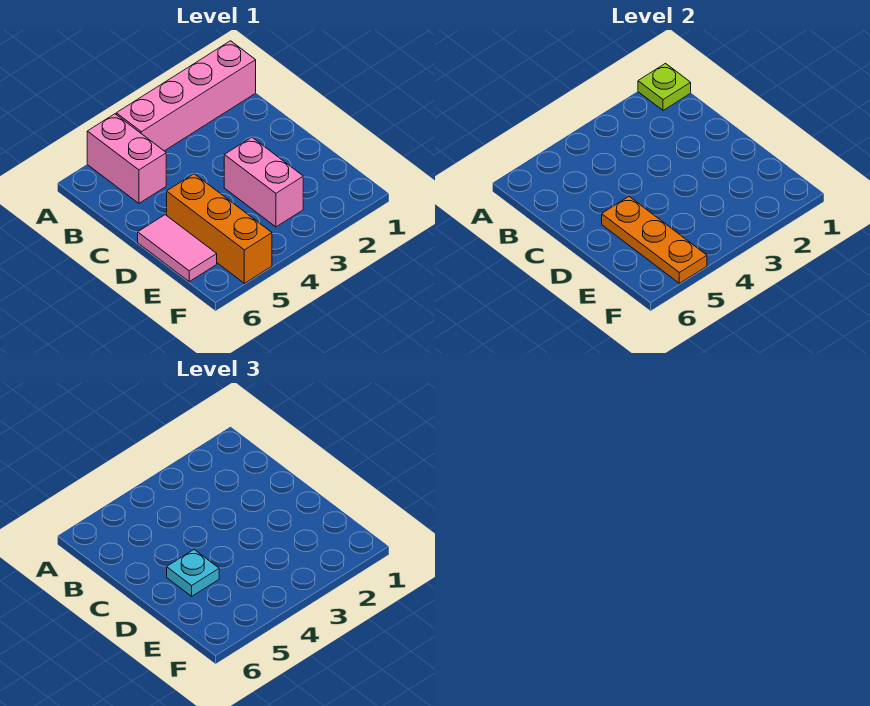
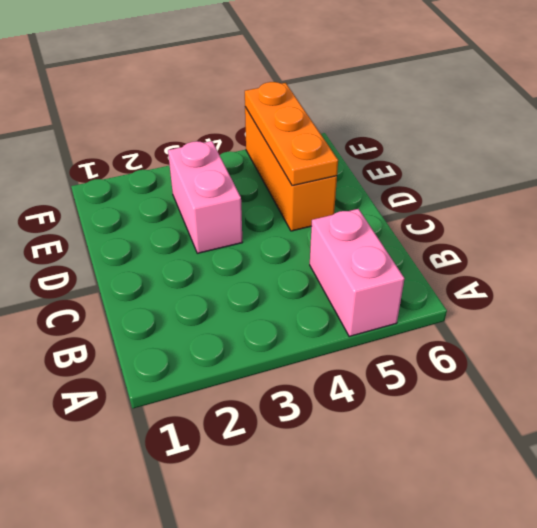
none -> pink brick A1:A4 level 1
none -> pink tile D6:E6 level 1

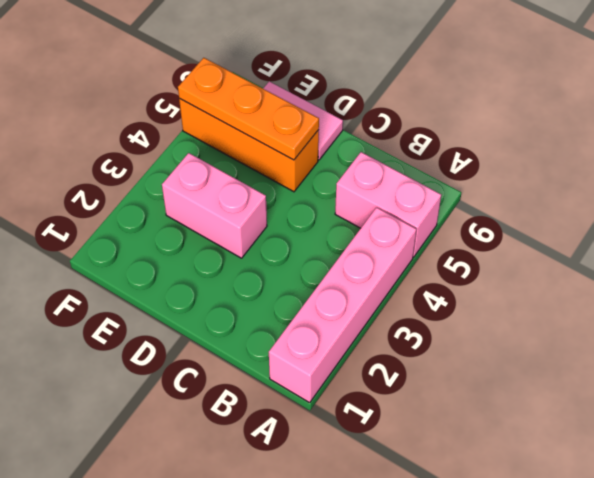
none -> lime plate A1 level 2
none -> cyan plate D5 level 3

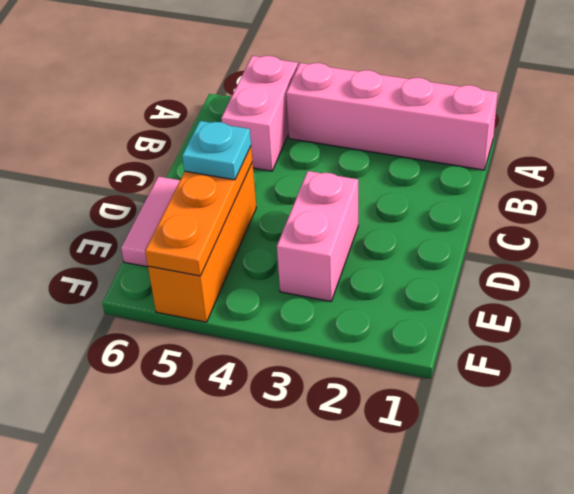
none -> lime plate A1 level 2

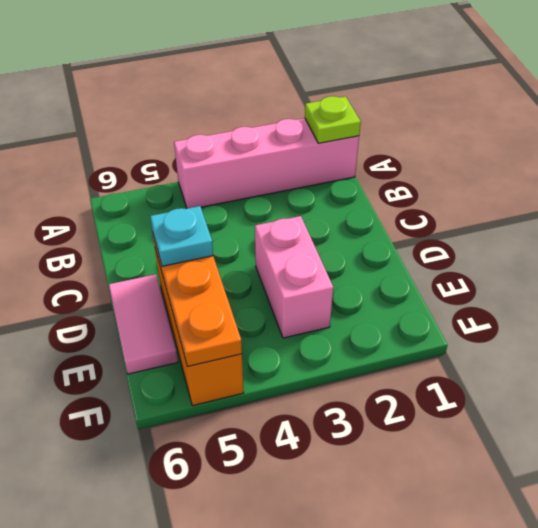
none -> pink brick A5:B5 level 1

